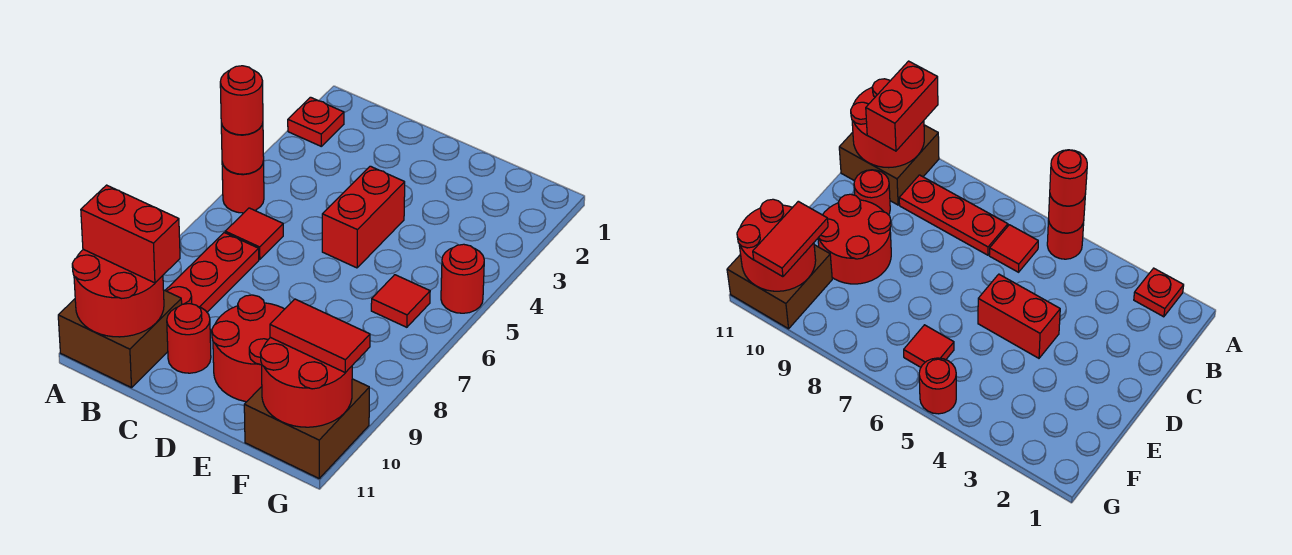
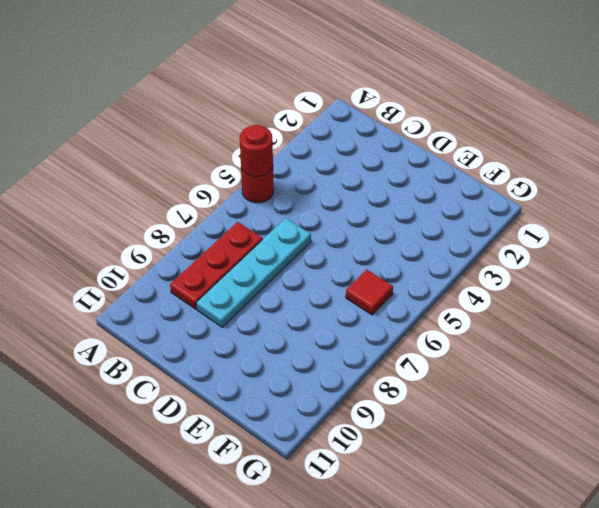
cyan plate C6:C9 level 1 -> none
none -> red plate A2 level 1
none -> brown brick A10:B11 level 1
none -> red tile B6 level 1

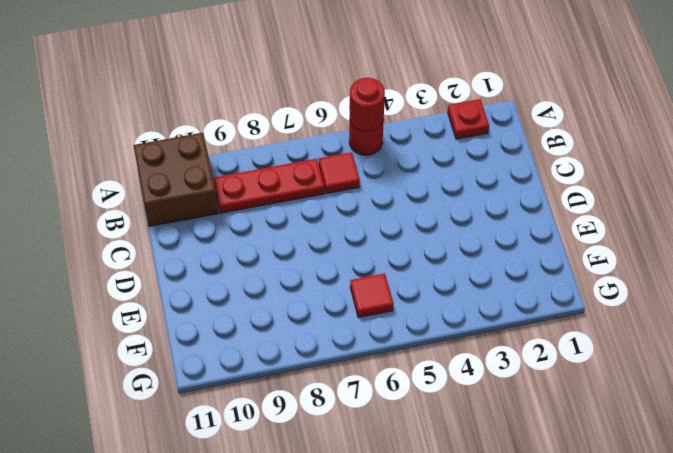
none -> red round brick C10 level 1
none -> red brick D4:D5 level 1
none -> red round brick D9:E10 level 1

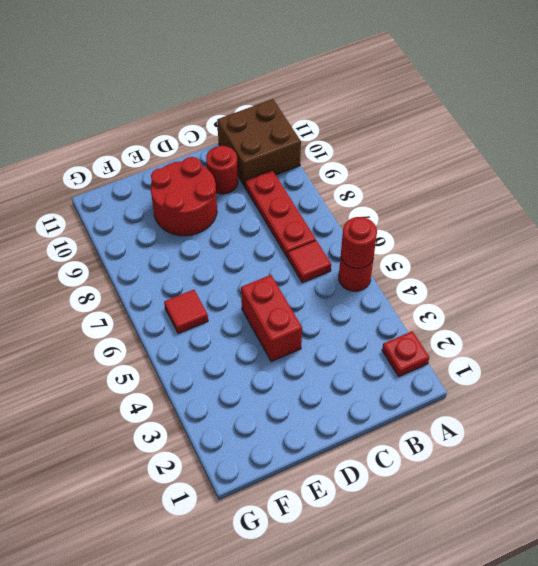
none -> brown brick F10:G11 level 1
none -> red round brick G5 level 1
none -> red round brick A10:B11 level 2

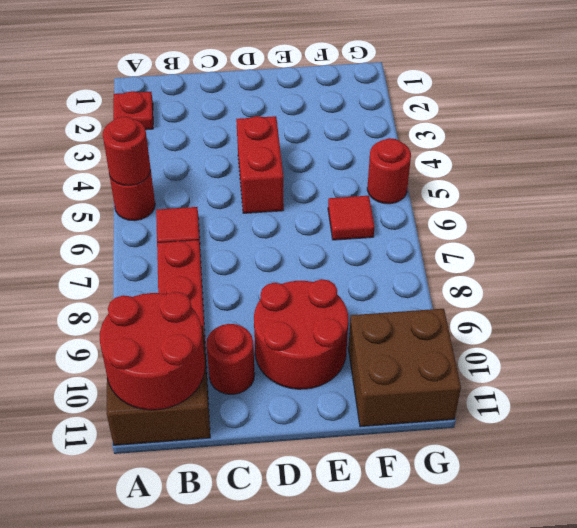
none -> red round brick F10:G11 level 2
none -> red round brick A5 level 3
none -> red brick A10:B10 level 3

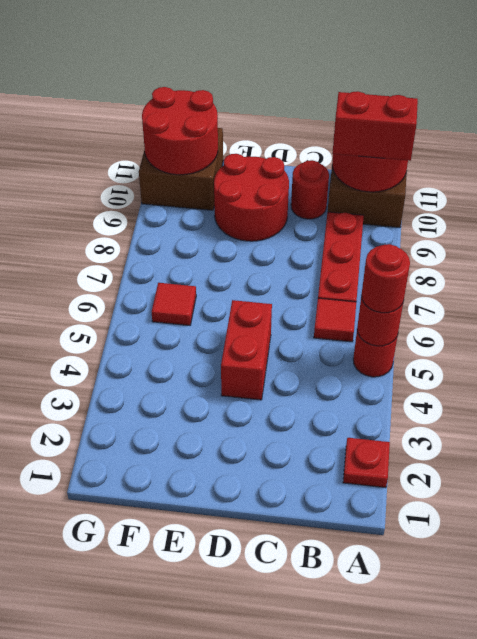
none -> red round brick G5 level 1
none -> red tile F10:G10 level 3

